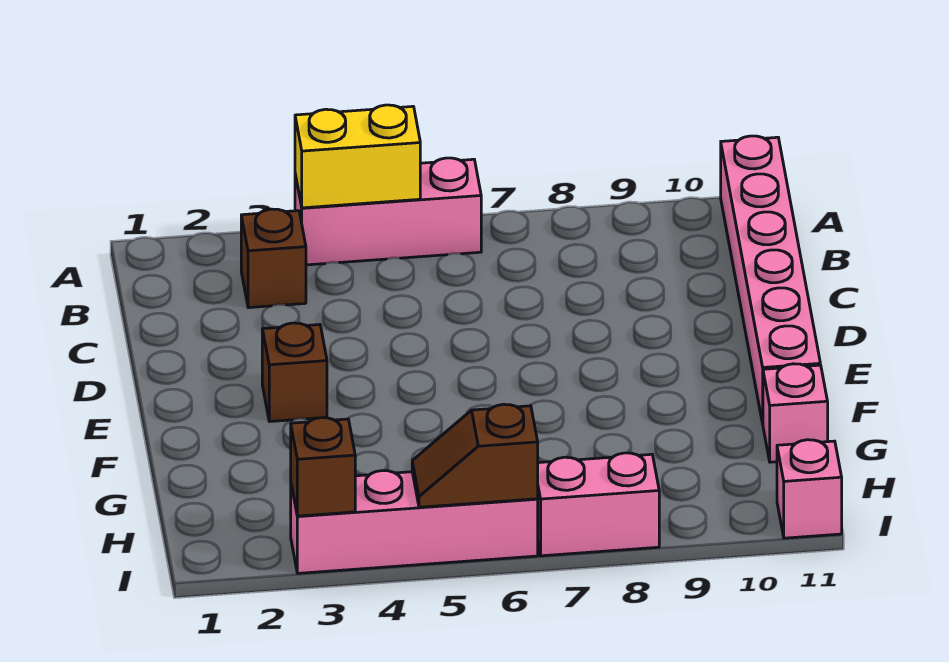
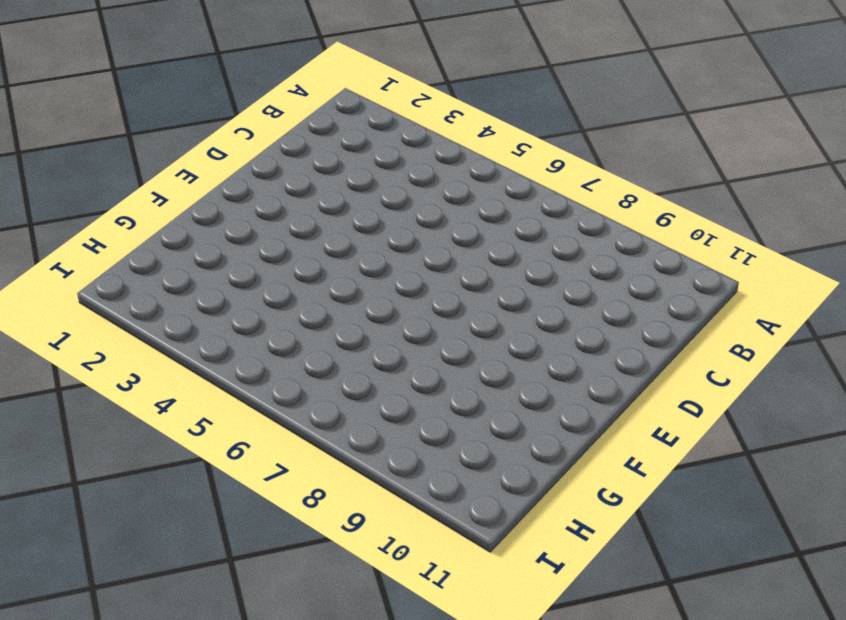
none -> pink brick A4:A6 level 1
none -> pink brick A11:F11 level 1

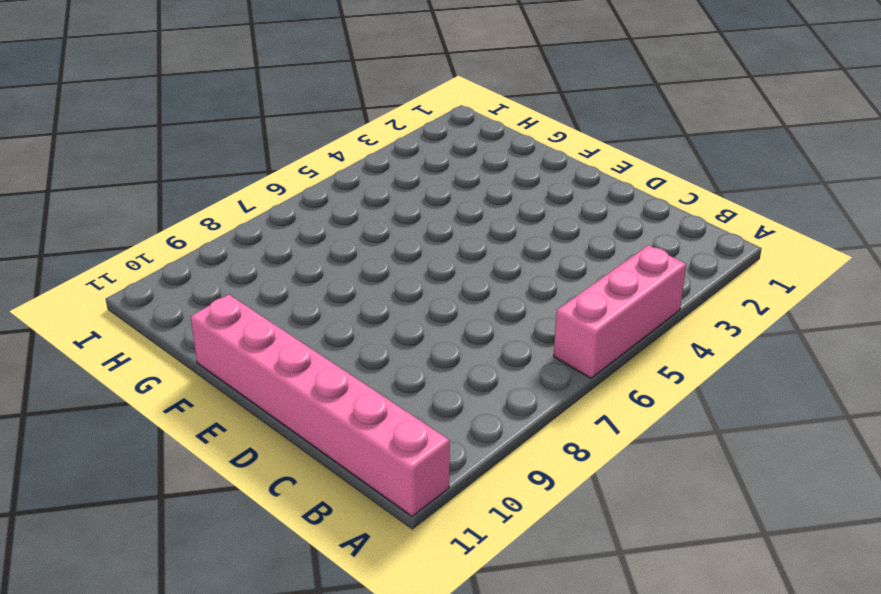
none -> brown brick B3 level 1
none -> brown brick E3 level 1

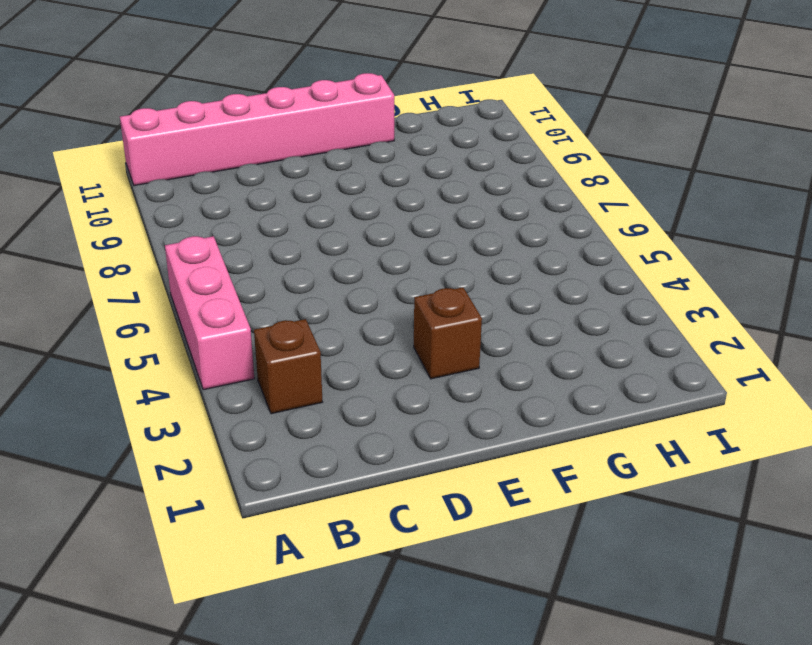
none -> pink brick G11 level 1
none -> pink brick I3:I6 level 1

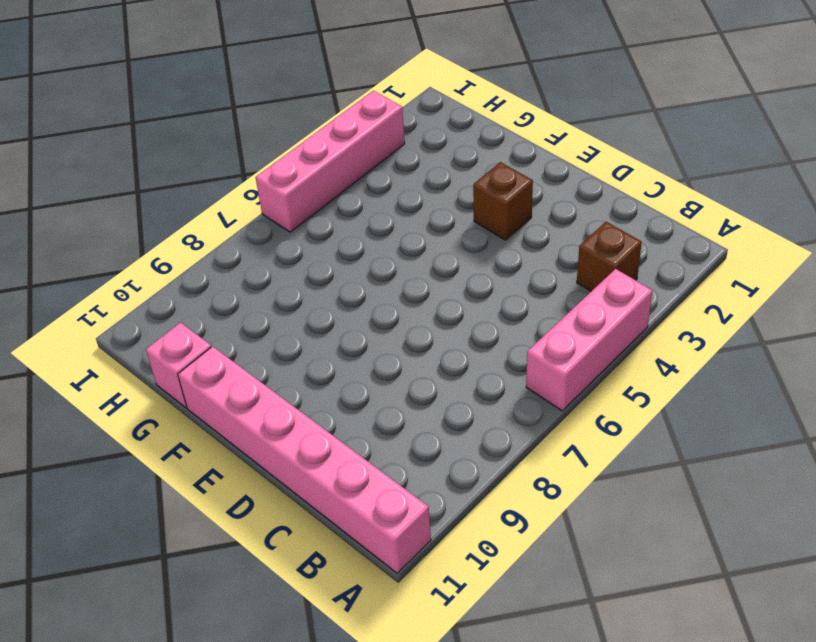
none -> pink brick I7:I8 level 1
none -> pink brick I11 level 1

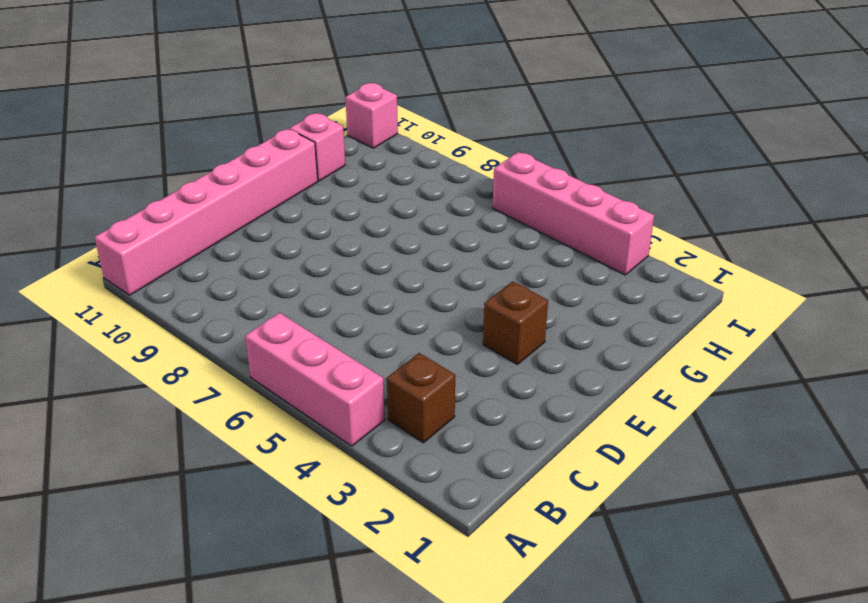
none -> pink brick I7:I8 level 1
none -> yellow brick A4:A5 level 2

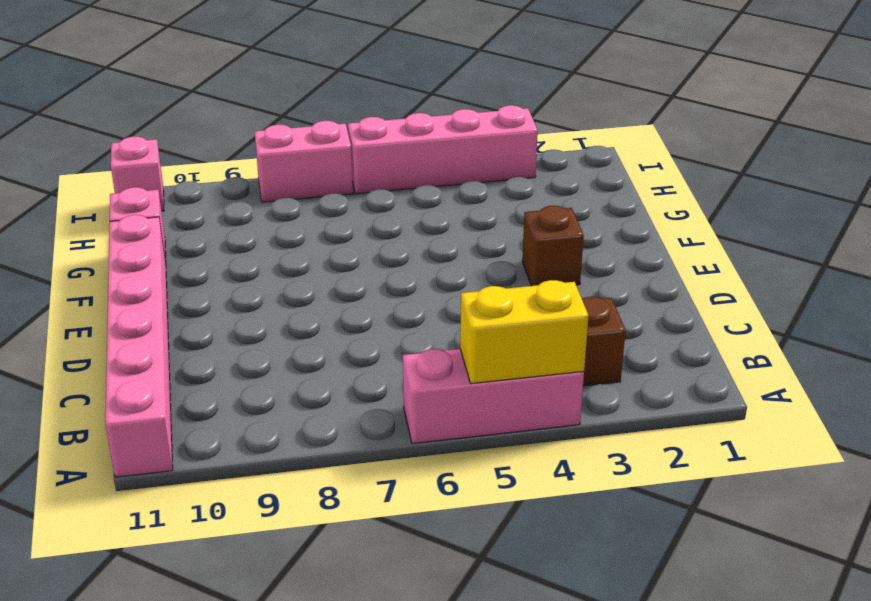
none -> brown brick I3 level 2
none -> brown slope I5:I6 level 2 top 6

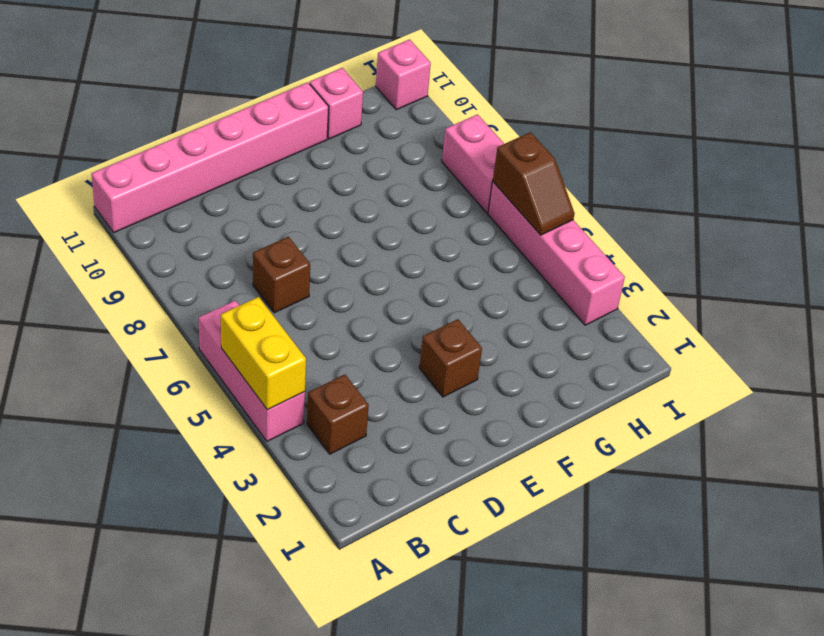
brown brick C7 level 1 -> brown brick I3 level 2

